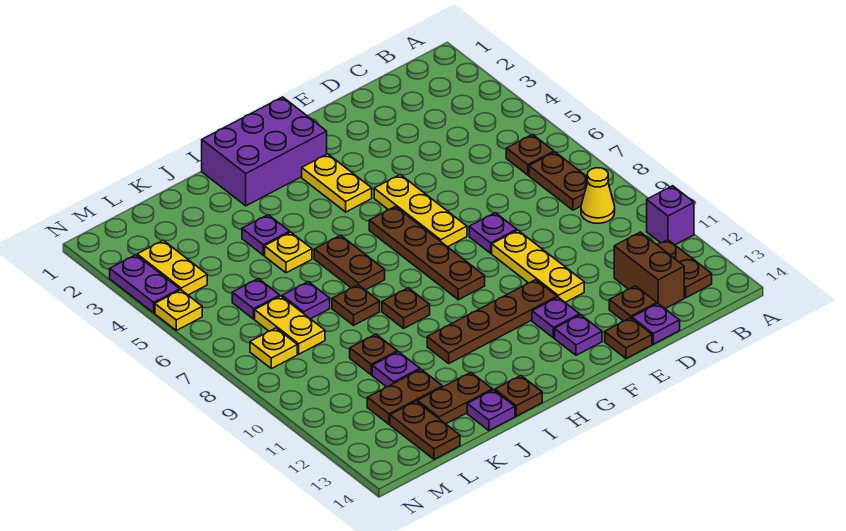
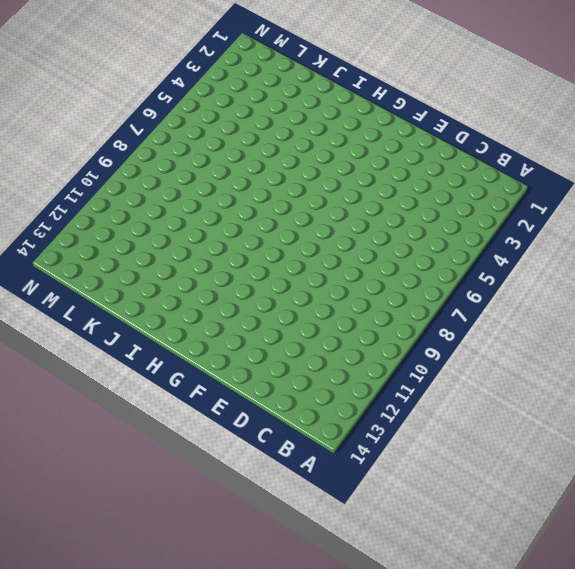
none -> purple brick A11 level 1
none -> brown plate B6 level 1
none -> brown plate B7:B8 level 1
none -> yellow cone B9 level 1

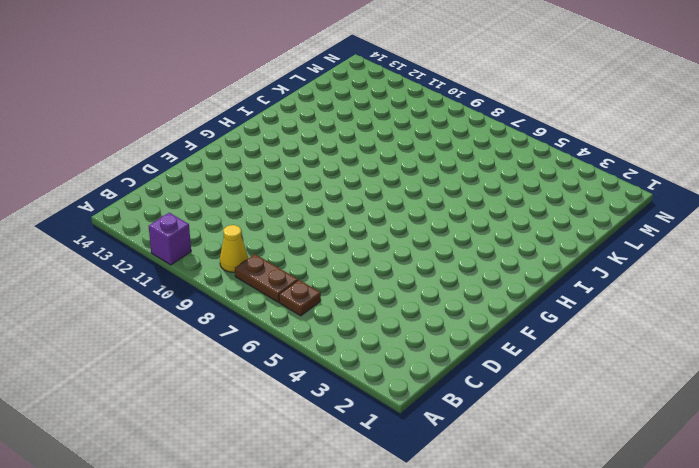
none -> brown plate B12:B13 level 1
none -> brown brick C12:C13 level 1
none -> brown plate D13 level 1
none -> purple plate D14 level 1

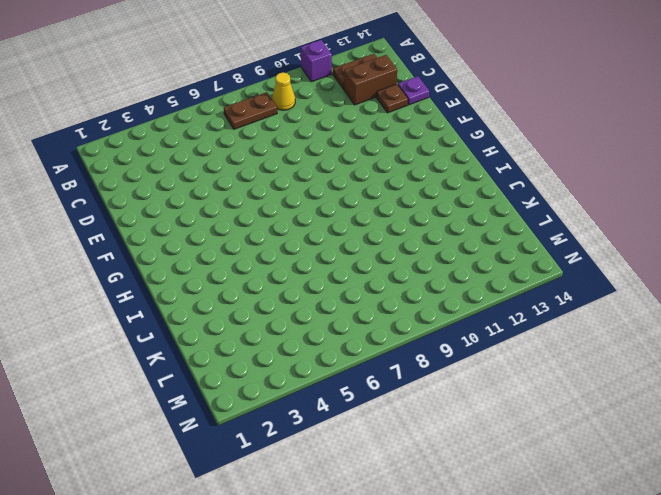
none -> brown plate B6 level 1
none -> purple plate E8 level 1
none -> yellow plate E9:E11 level 1
none -> brown plate E14 level 1

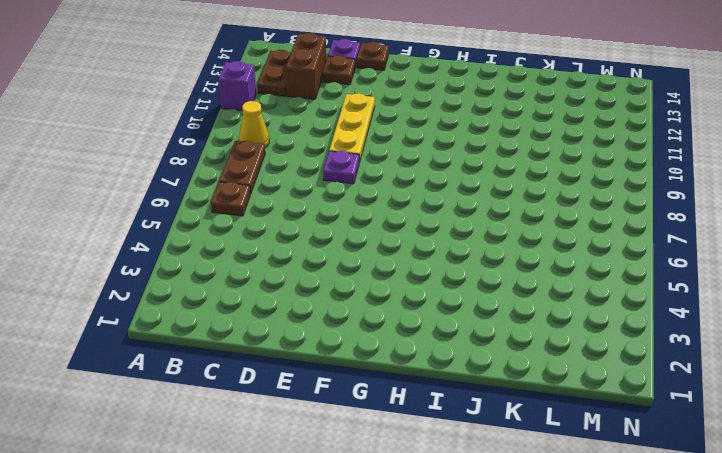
none -> yellow plate F5:F7 level 1
none -> brown plate F11:I11 level 1
none -> purple plate F12 level 1
none -> purple plate F13 level 1

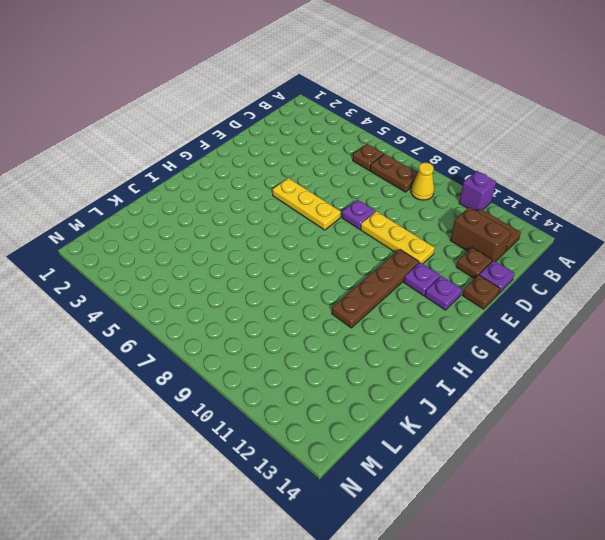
none -> purple brick G1:I2 level 1
none -> yellow plate G3:G4 level 1
none -> brown plate G6:G9 level 1
none -> brown plate I6:I7 level 1

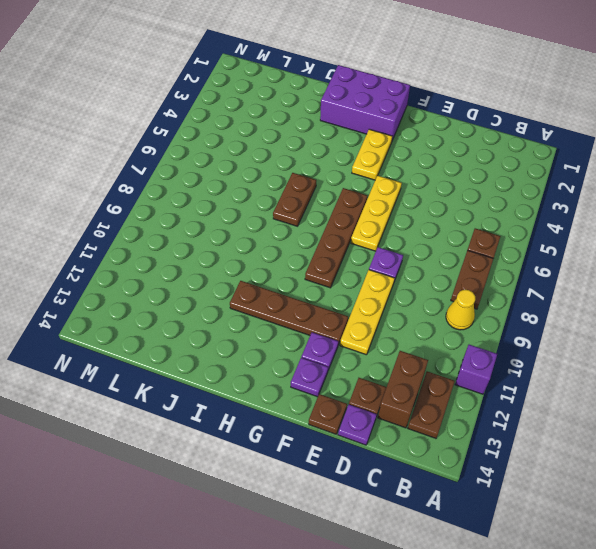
none -> brown plate I9 level 1
none -> brown plate I14 level 1
none -> purple plate J4 level 1
none -> yellow plate J5 level 1

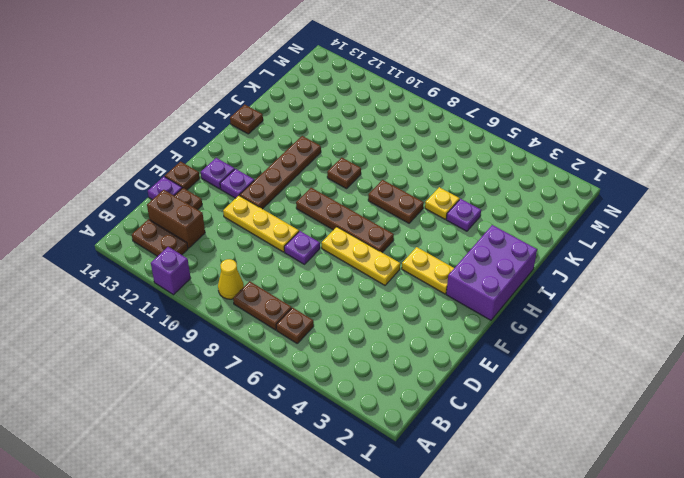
none -> brown plate J8 level 1
none -> brown plate J13:K13 level 1
none -> purple plate J14 level 1
none -> purple plate K7 level 1

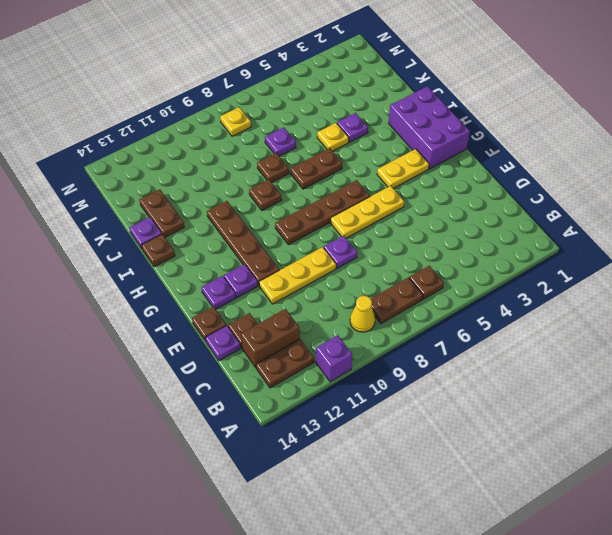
none -> brown plate K10 level 1
none -> purple plate K11 level 1
none -> brown plate K12:L12 level 1
none -> purple plate L6 level 1

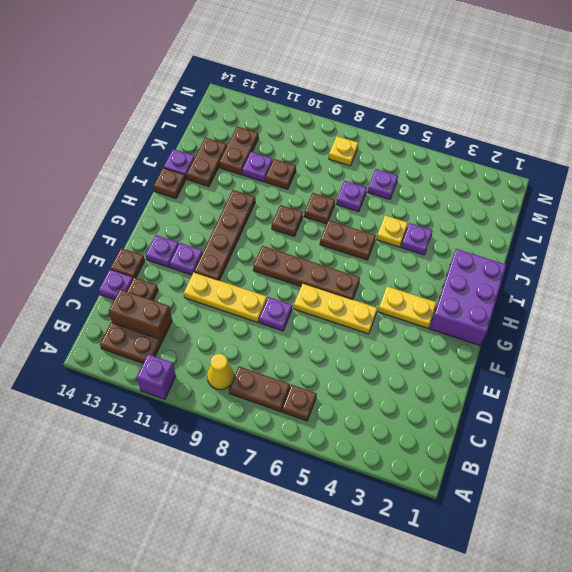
none -> yellow plate L7:L8 level 1
none -> brown plate L13:L14 level 1
none -> yellow plate M3:M4 level 1
none -> purple plate N3:N4 level 1

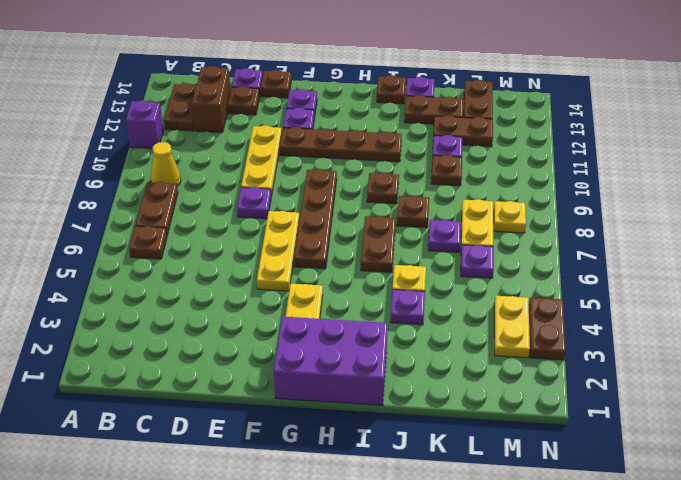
brown plate N3:N4 level 1 -> purple plate N3:N4 level 1
none -> yellow plate N5 level 1

